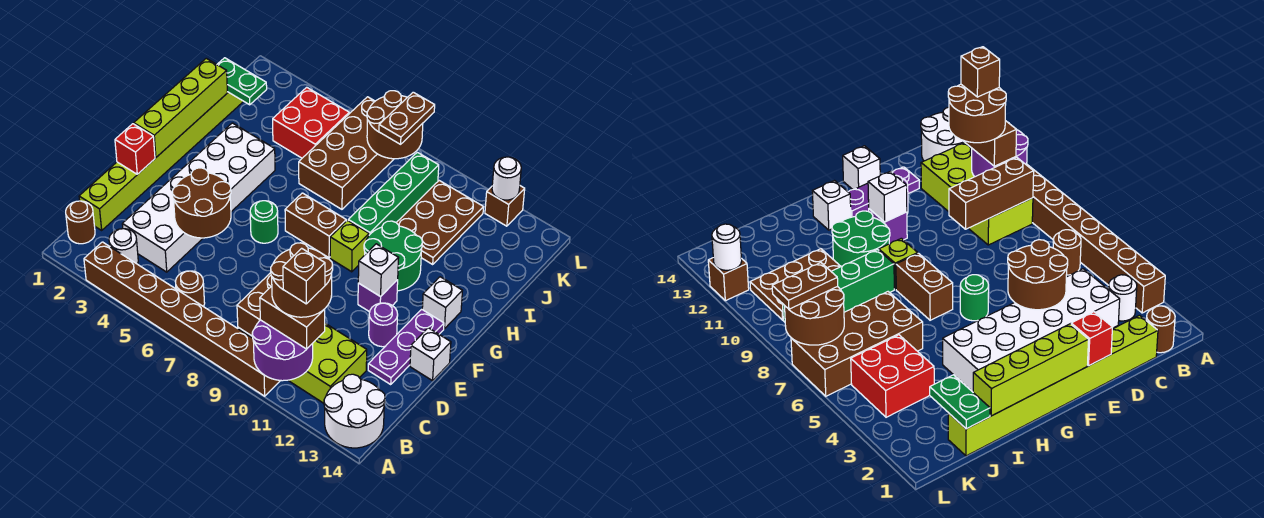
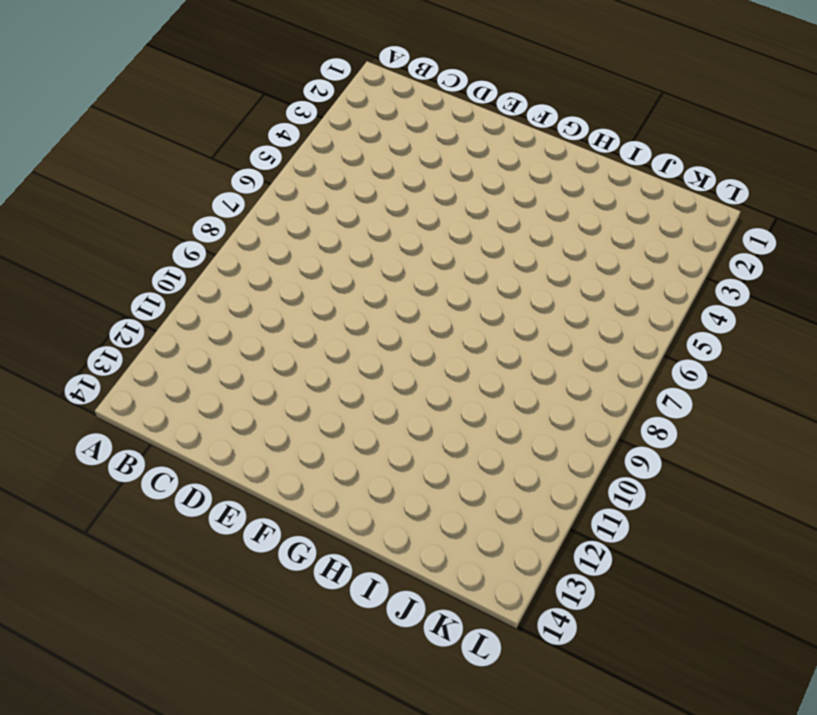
none -> brown brick A3:A10 level 1
none -> white round brick A13:B14 level 1
none -> brown round brick B1 level 1
none -> white round brick B3 level 1

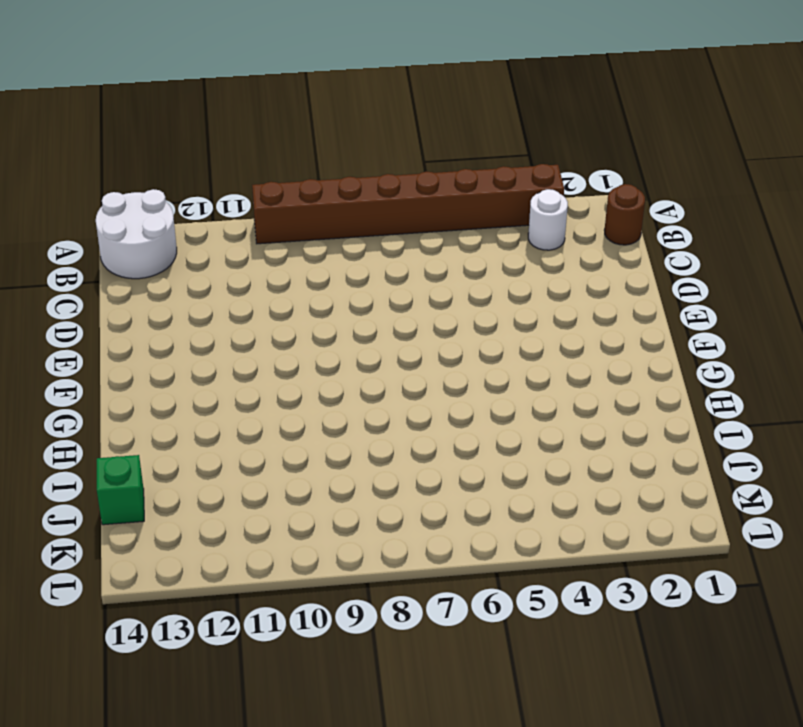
green brick J14 level 1 -> none
none -> brown round brick B6 level 1
none -> lime brick B9:C12 level 1
none -> lime brick C1:J1 level 1
none -> white brick C3:H4 level 1

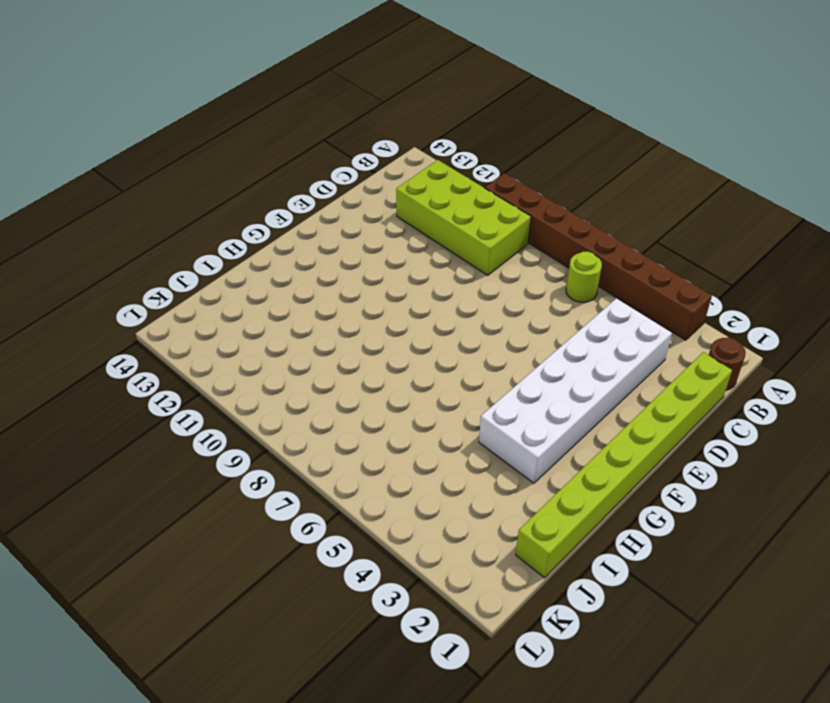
lime round brick B6 level 1 -> brown round brick B6 level 1
none -> white round brick A13:B14 level 1
none -> white round brick B3 level 1
none -> purple plate D13:F13 level 1
none -> purple round brick E12 level 1

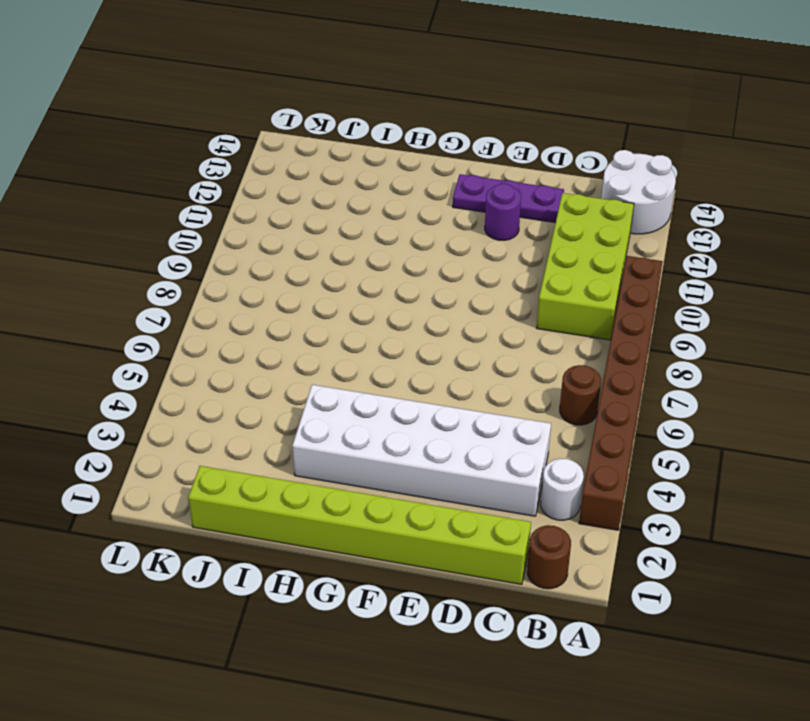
none -> white brick E14 level 1
none -> green round brick F6 level 1
none -> purple brick F11 level 1
none -> brown brick G7:G8 level 1

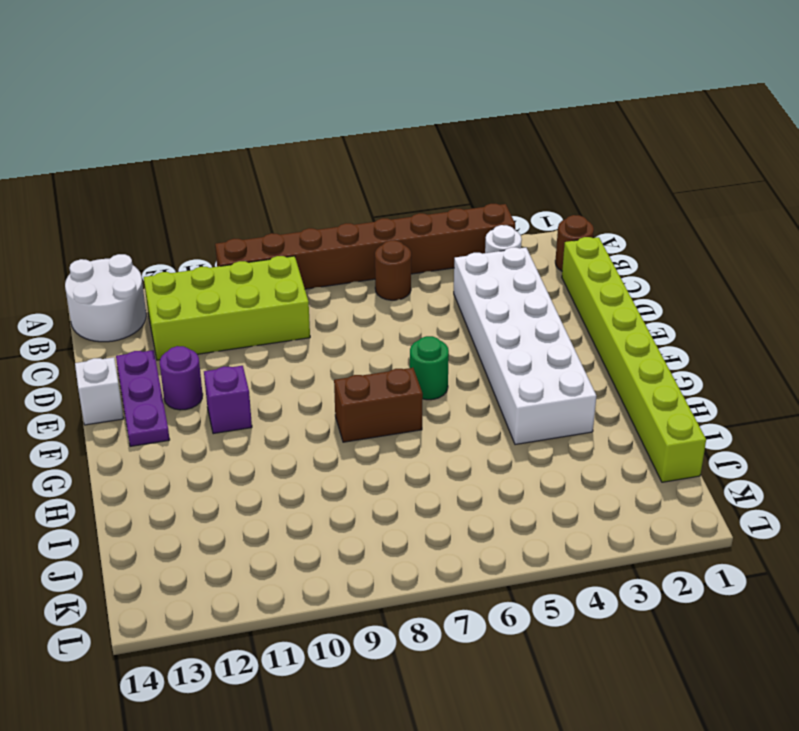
none -> lime brick G9 level 1
none -> green round brick G10:H11 level 1
none -> white brick G13 level 1
none -> green brick H9:K9 level 1

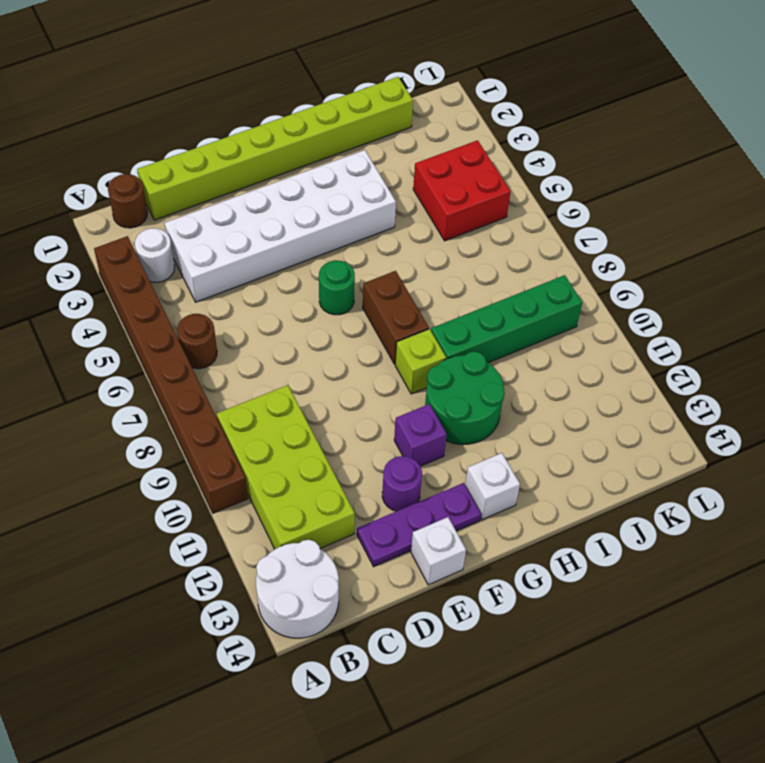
none -> brown brick I6:L7 level 1
none -> brown plate I10:K11 level 1
none -> brown brick L12 level 1
none -> purple round brick A10:B11 level 2

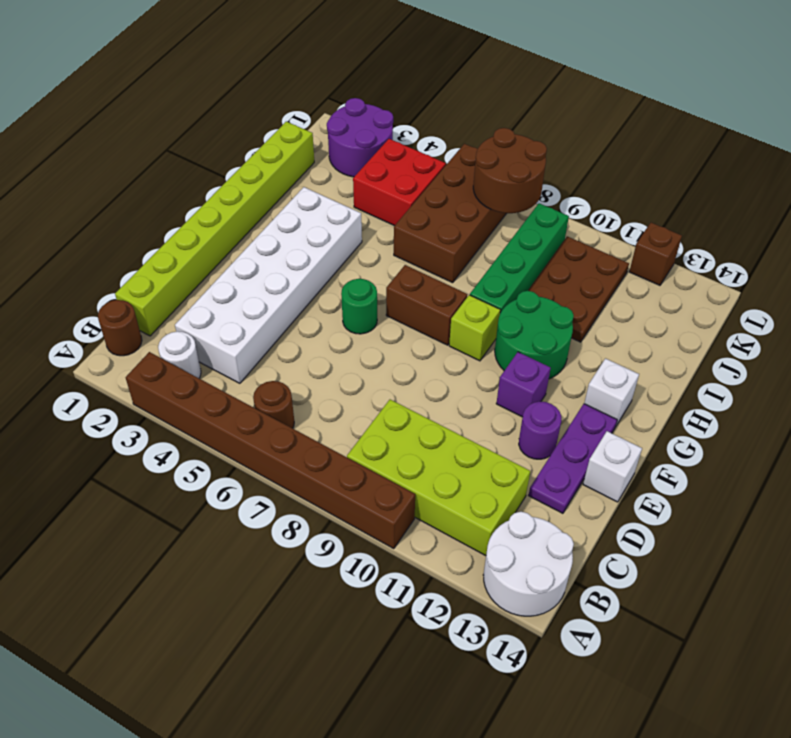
purple round brick K2:L3 level 1 -> purple round brick A10:B11 level 2
none -> brown brick B9:D9 level 2
none -> brown round brick D4:E5 level 2
none -> red brick E1 level 2
none -> lime brick F1:I1 level 2

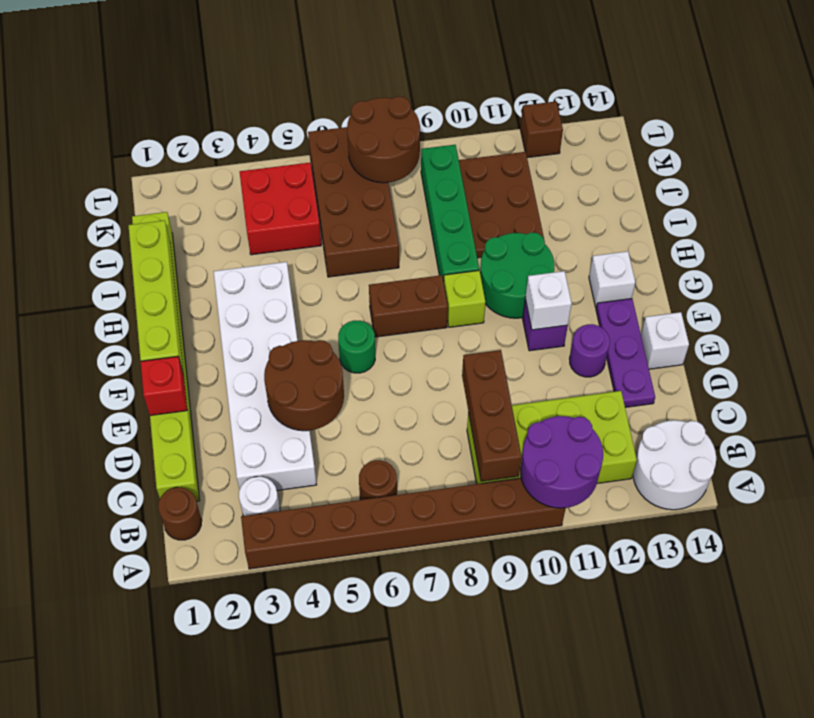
none -> green plate J1:J2 level 2
none -> white round brick L12 level 2
none -> brown brick B10:B11 level 3
none -> brown plate K8:L8 level 3

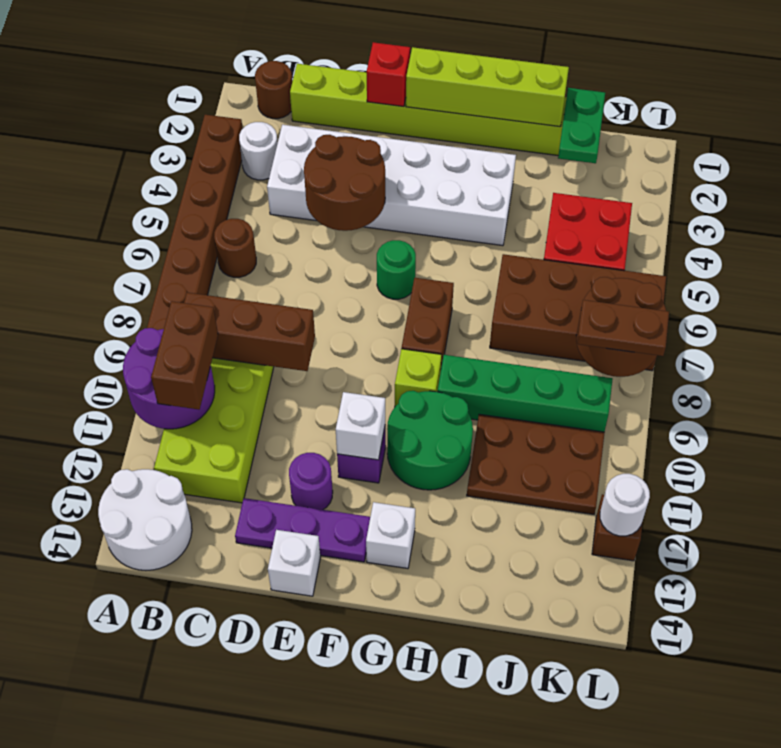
none -> brown round brick B10:C11 level 4
none -> brown brick B11 level 5

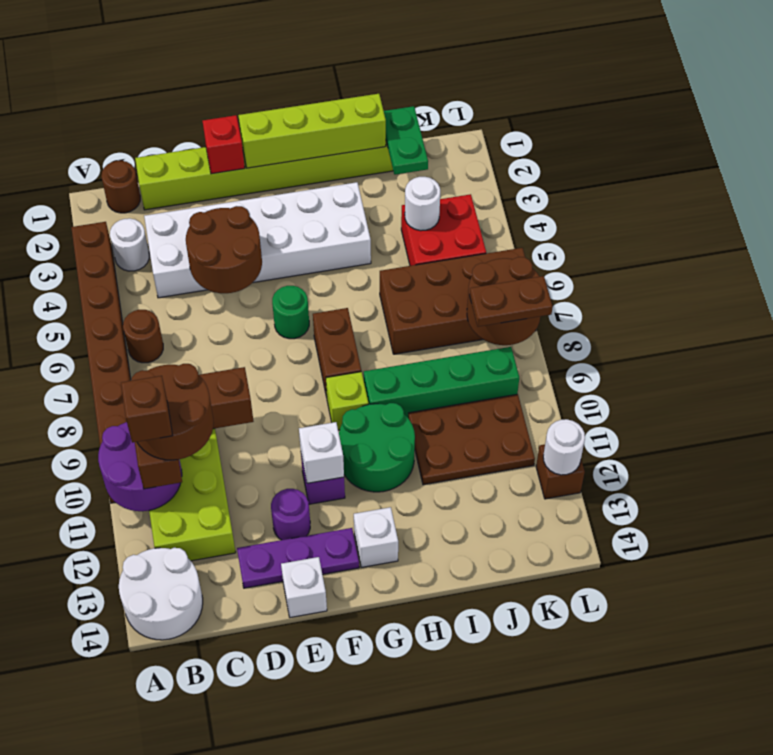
white round brick J4 level 2 -> none

